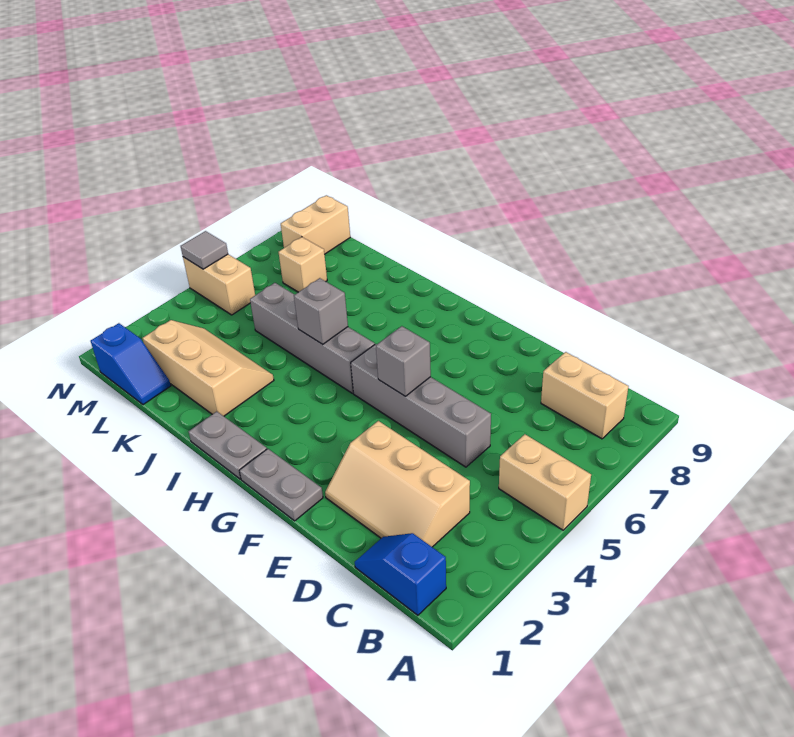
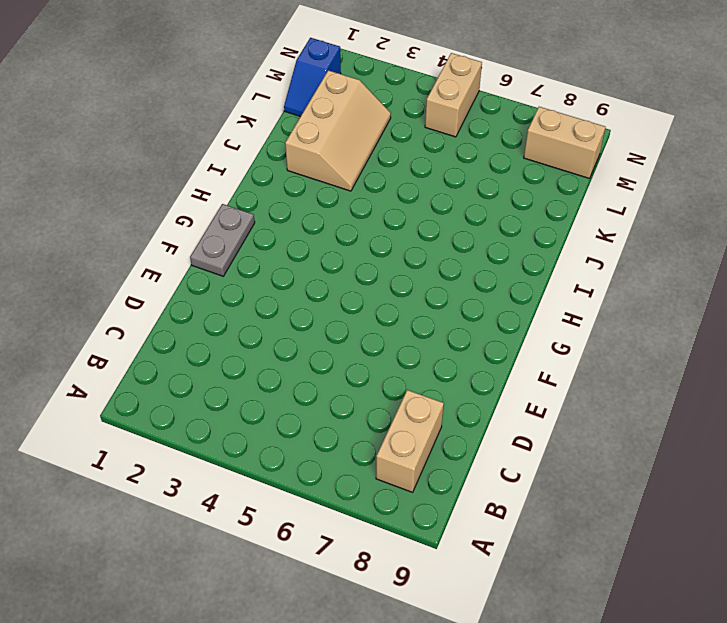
none -> tan brick A5:B5 level 1
none -> blue slope B1:C1 level 1 top B
none -> tan slope C2:E3 level 1 top 3

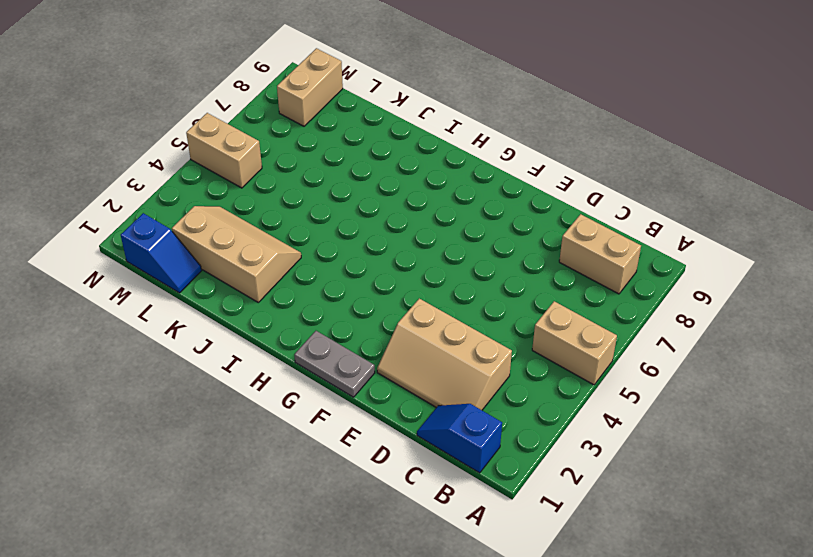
none -> grey brick D5:G5 level 1
none -> grey plate H1:I1 level 1
none -> grey brick H5:K5 level 1

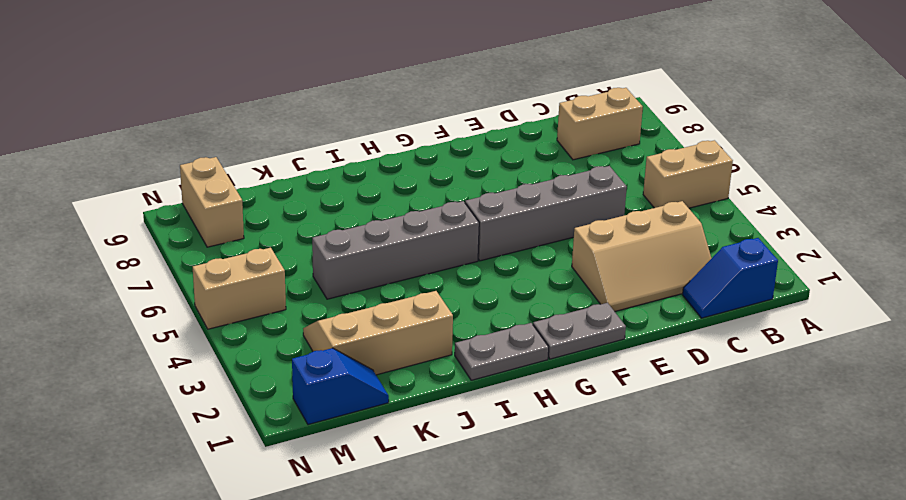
none -> tan brick L7 level 1
none -> grey brick F5 level 2
none -> grey brick I5 level 2

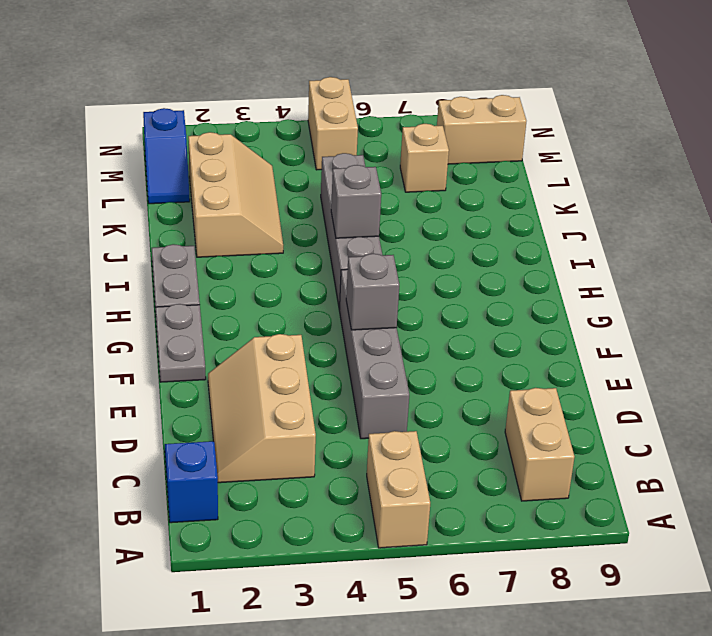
none -> grey tile N5 level 2

